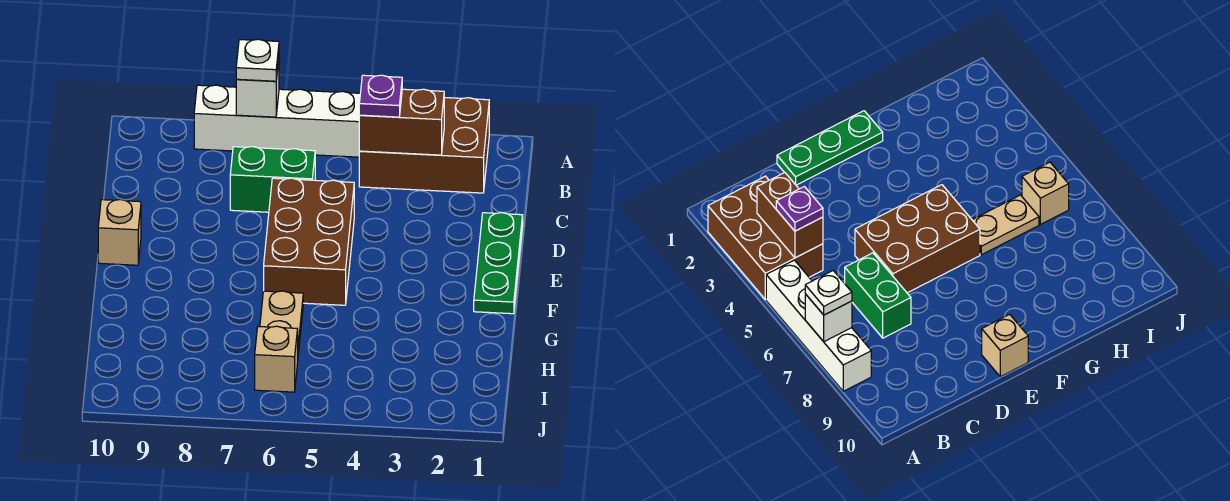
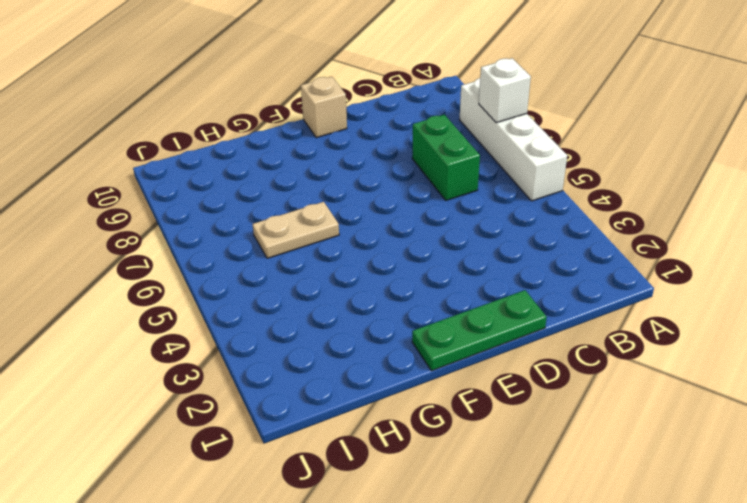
none -> brown brick A2:B4 level 1
none -> brown brick D5:F6 level 1
none -> tan brick I6 level 1

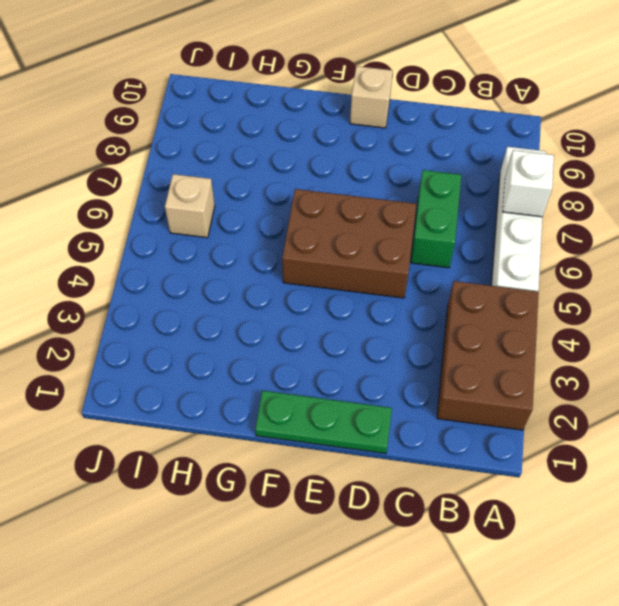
none -> tan plate G6:H6 level 1
none -> brown brick B3:B4 level 2
none -> white plate A7 level 3

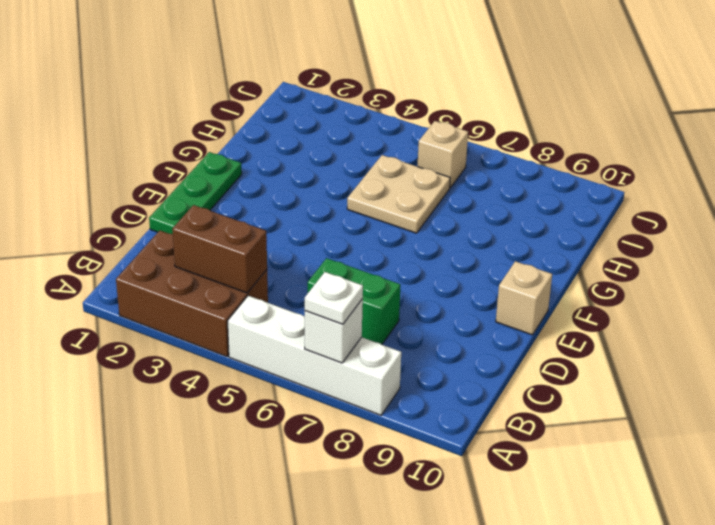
tan plate G5:H6 level 1 -> tan plate G6:H6 level 1
none -> brown brick D5:F6 level 1
none -> purple plate B4 level 3

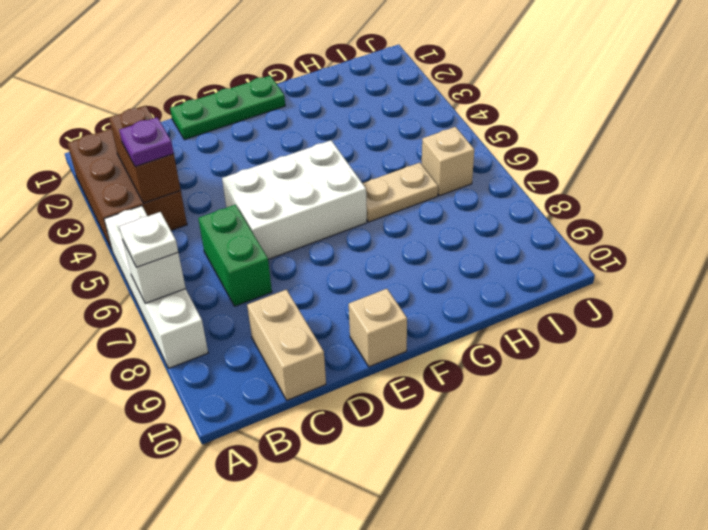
tan brick C9:C10 level 1 -> none
white brick D5:F6 level 1 -> brown brick D5:F6 level 1

